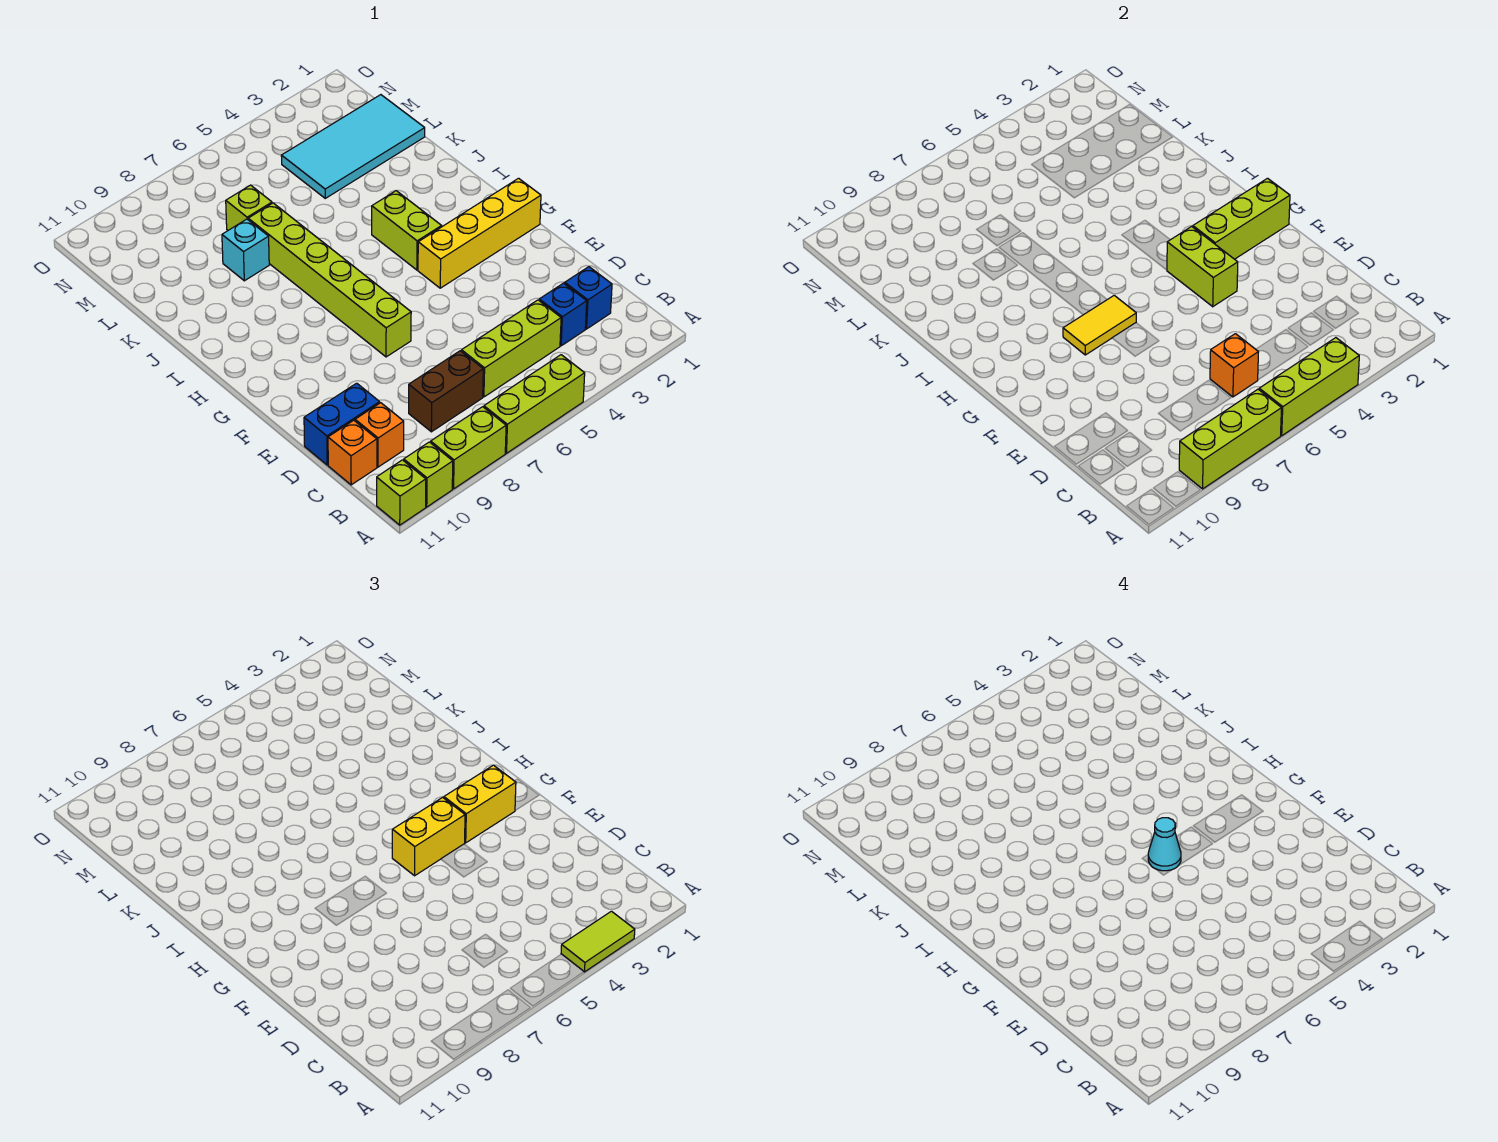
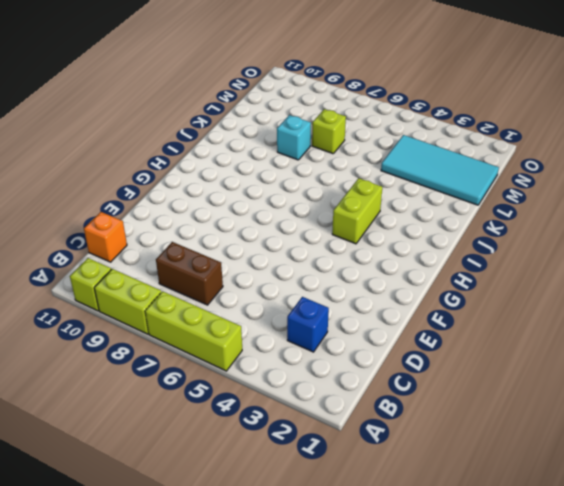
none -> lime brick A11 level 1
none -> blue brick C2 level 1
none -> lime brick C4:C6 level 1

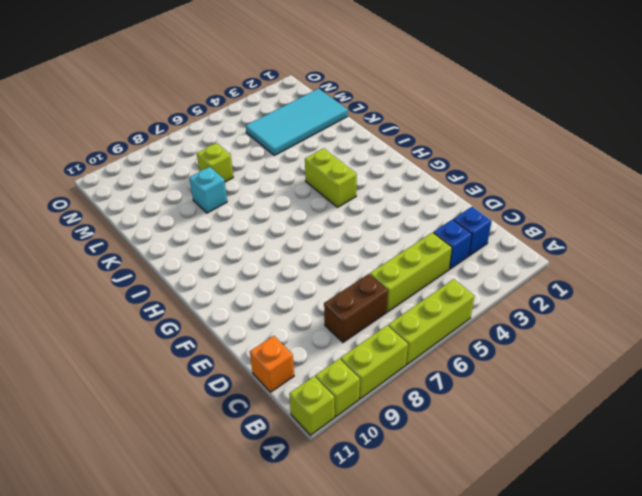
none -> orange brick C10 level 1
none -> blue brick D10:D11 level 1
none -> lime brick F7:K7 level 1

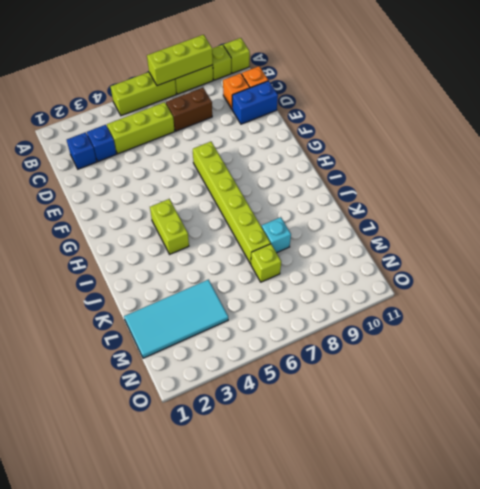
none -> yellow brick G1:G4 level 1
none -> lime brick A4:A6 level 2
none -> orange brick C6 level 2

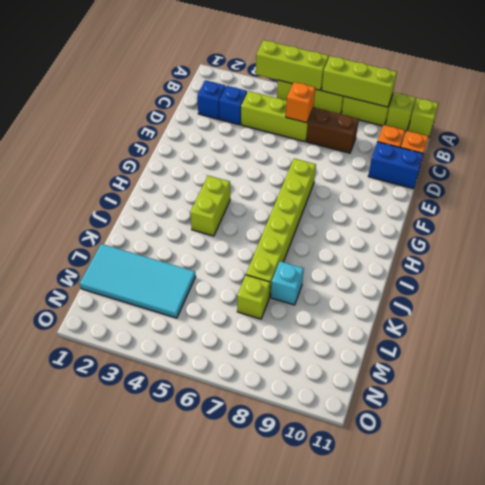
none -> yellow brick G1:G4 level 1
none -> lime brick F4:G4 level 2
none -> lime brick G1:G3 level 2

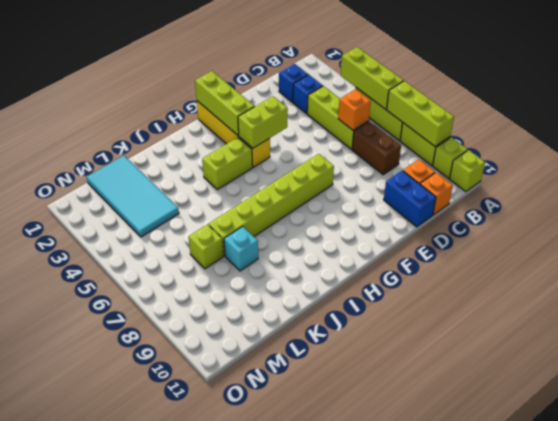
none -> yellow tile G7:G8 level 2
none -> lime tile A3:A4 level 3
none -> yellow brick G2:G3 level 3

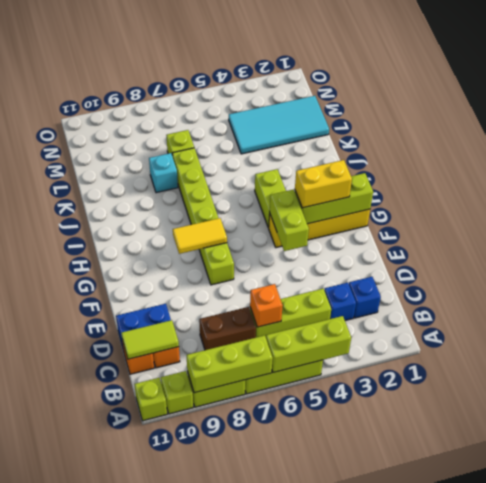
lime tile C10:C11 level 2 -> lime tile A3:A4 level 3
none -> yellow brick G4:G5 level 3
none -> cyan cone G5 level 4

